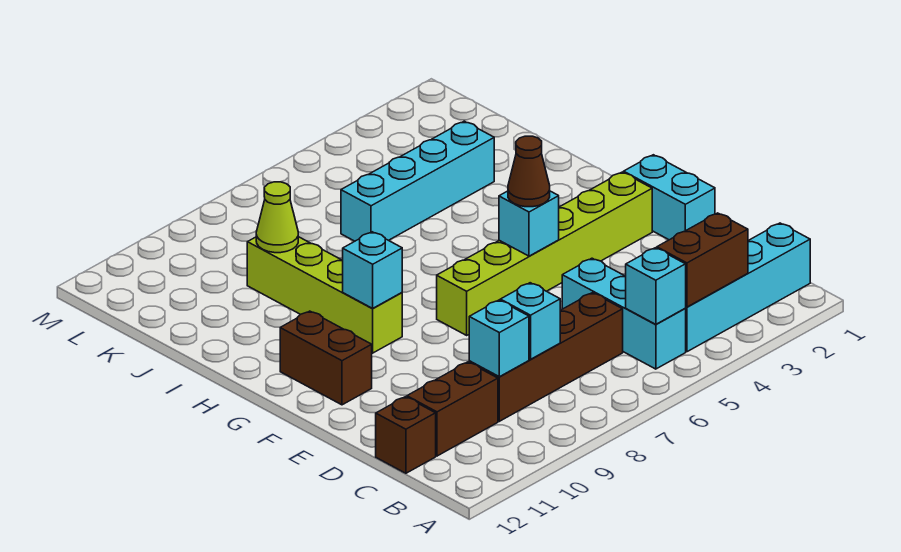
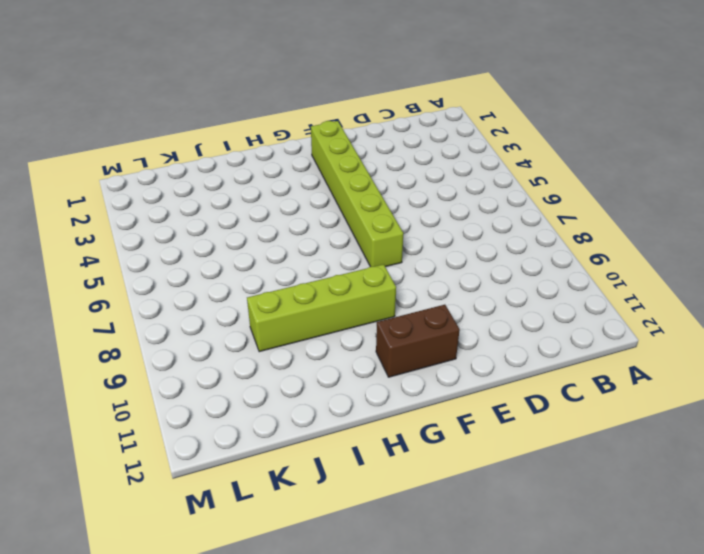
none -> cyan brick B1:B4 level 1
none -> cyan brick B5:D5 level 1
none -> brown brick C6:C9 level 1

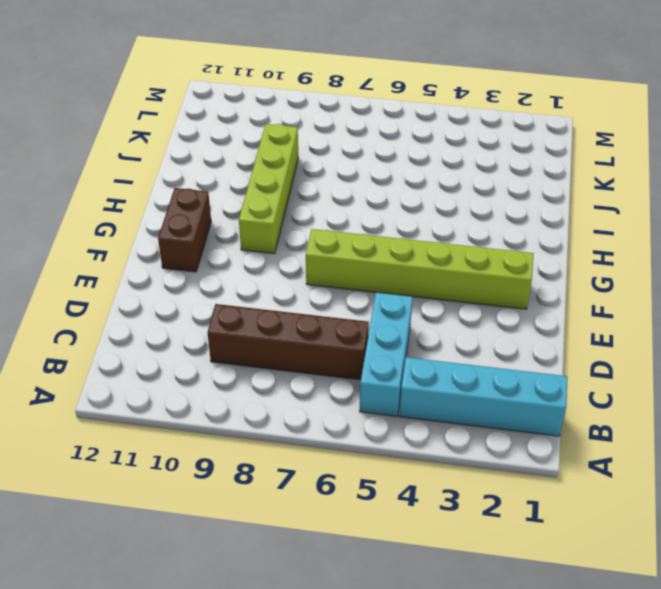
none -> brown brick C10:C11 level 1
none -> brown brick C12 level 1
none -> cyan brick E1:F1 level 1

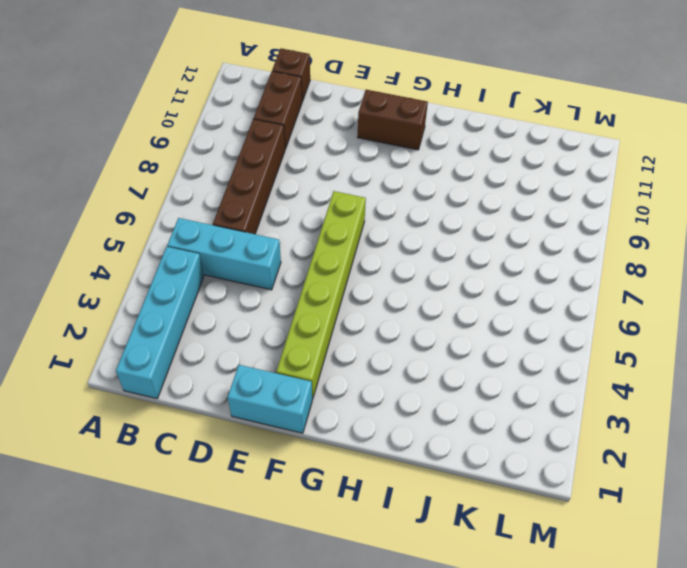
none -> lime brick G9:J9 level 1
none -> cyan brick J3:J6 level 1
none -> brown brick B3:B4 level 2

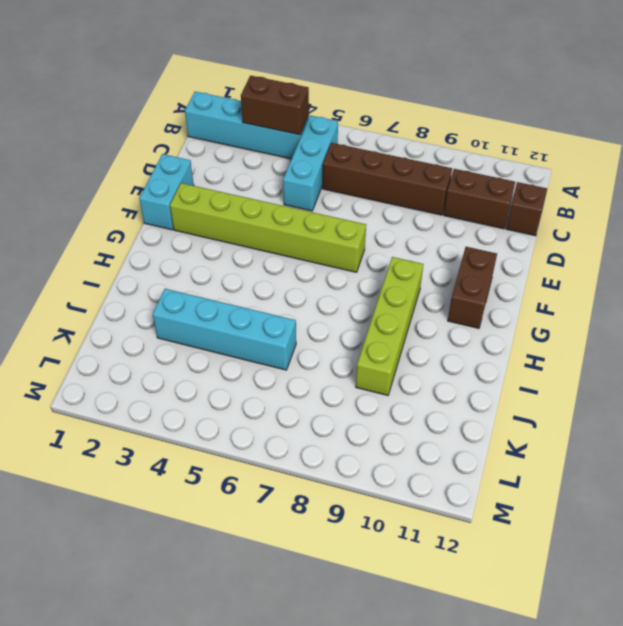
none -> cyan brick B5 level 2
none -> cyan brick C8 level 2
none -> cyan brick C9 level 2

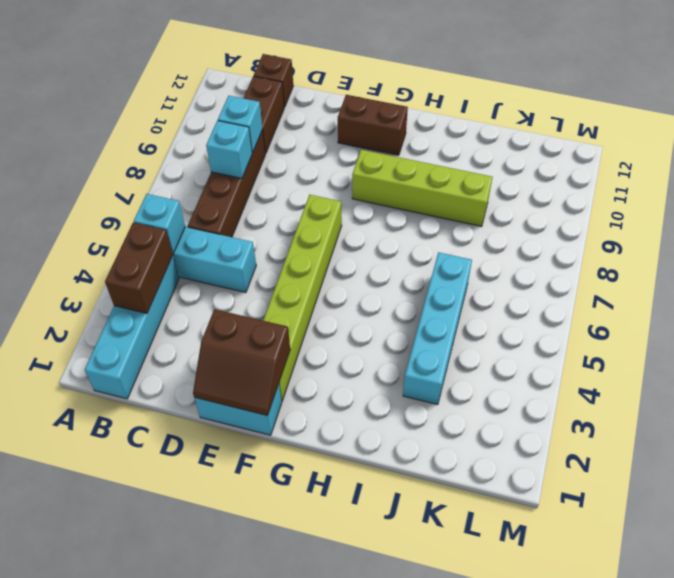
brown slope E1:F2 level 2 top 2 -> none
none -> cyan brick F5 level 2
none -> cyan brick G9 level 2
none -> lime cone J9 level 2

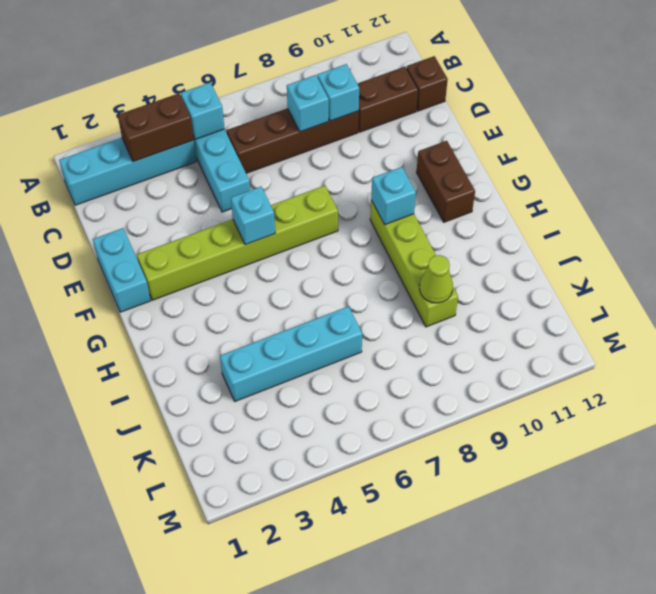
none -> brown cone F5 level 3

